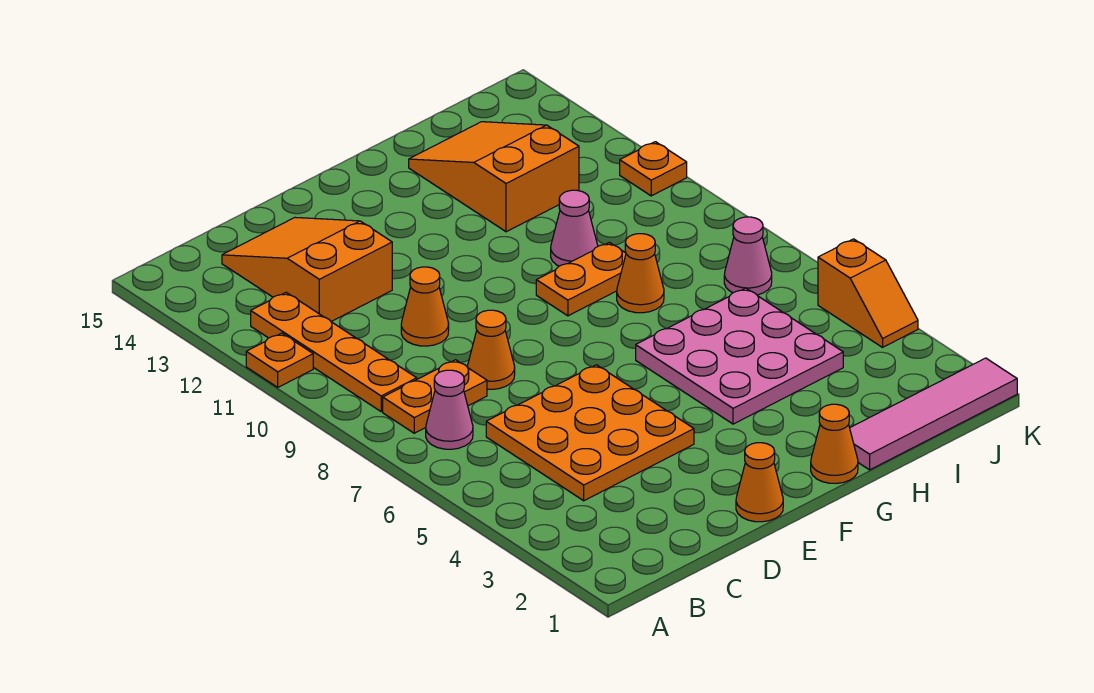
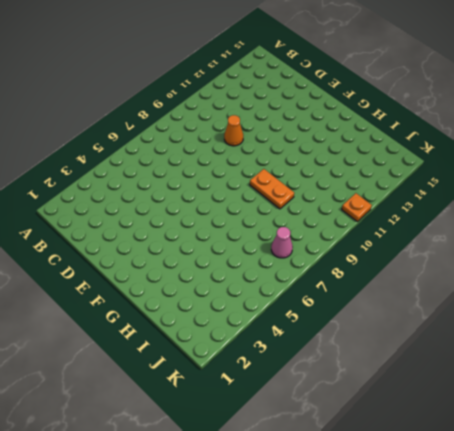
none -> orange plate A11 level 1
none -> pink cone B7 level 1
none -> orange plate B8:C8 level 1

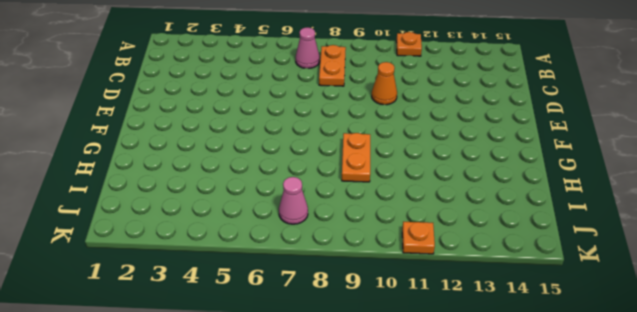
none -> orange plate B9:B12 level 1
none -> orange plate C4:E6 level 1
none -> orange slope C12:D14 level 1 top 12

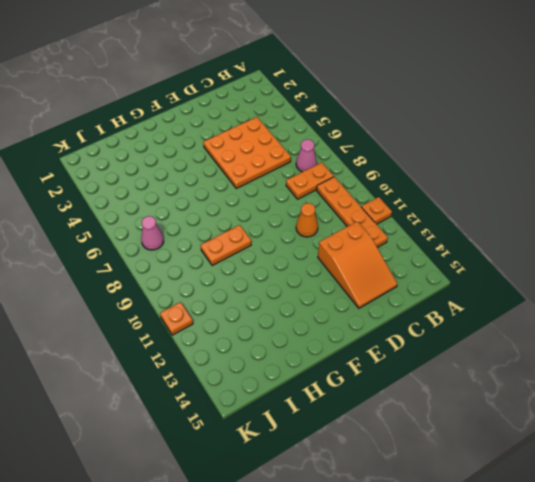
none -> orange cone D8 level 1
none -> orange cone E1 level 1
none -> orange cone G1 level 1

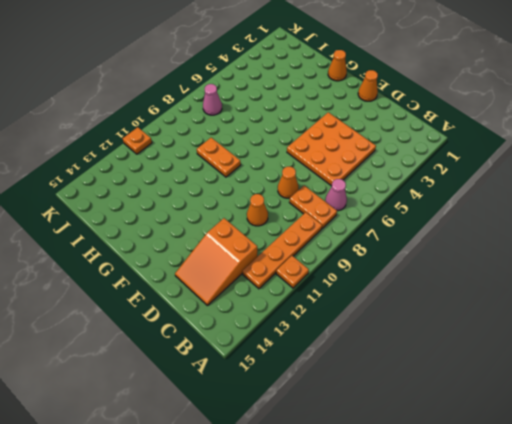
none -> pink plate G4:I6 level 1
none -> pink tile H1:K1 level 1
none -> orange cone H8 level 1

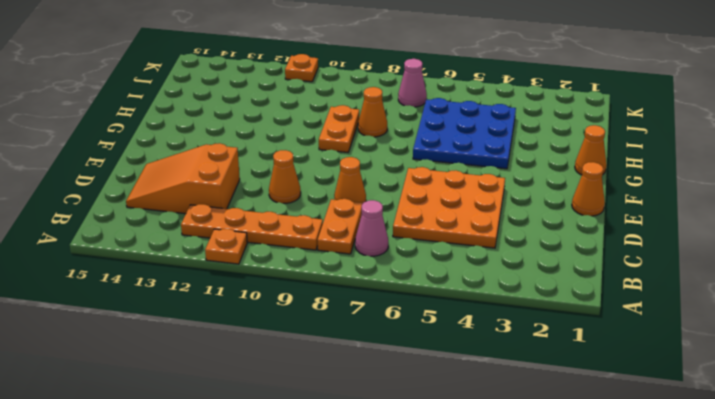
blue plate G4:I6 level 1 -> pink plate G4:I6 level 1
none -> pink tile H1:K1 level 1
none -> pink cone H10 level 1
none -> orange slope H12:I14 level 1 top 12

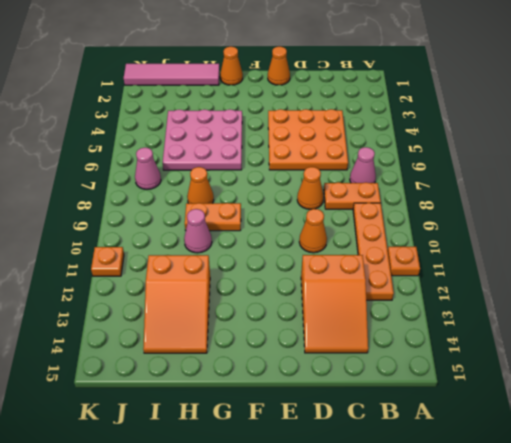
none -> orange slope K4:K5 level 1 top 5

